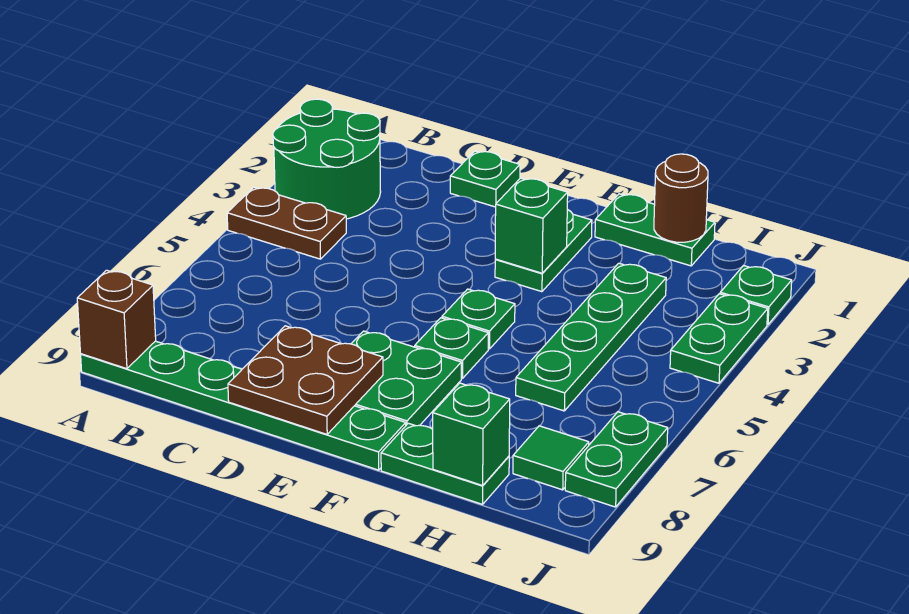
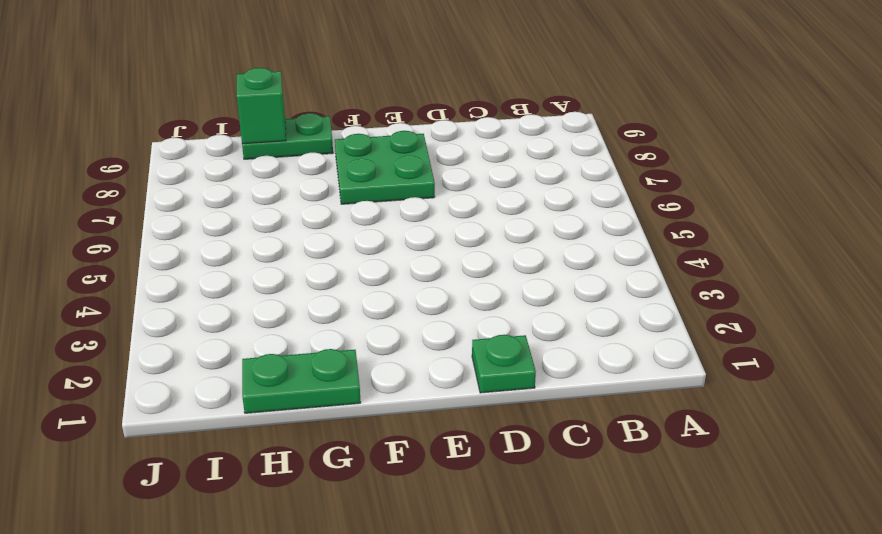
none -> green round brick A2:B3 level 1
none -> brown plate A4:B4 level 1
none -> green plate A9:F9 level 1

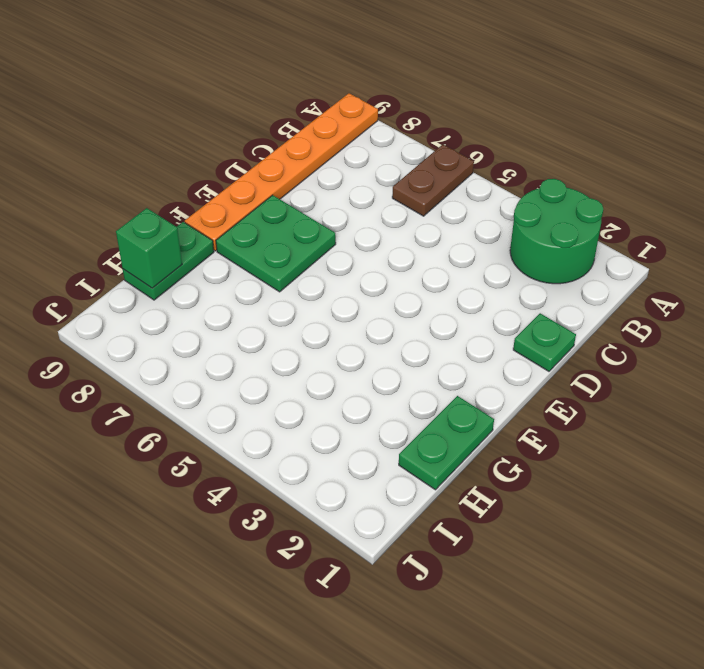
brown plate A6:B6 level 1 -> brown plate A4:B4 level 1
orange plate A9:F9 level 1 -> green plate A9:F9 level 1
none -> green plate F2:F3 level 1
none -> green plate F5 level 1
none -> green plate F6 level 1

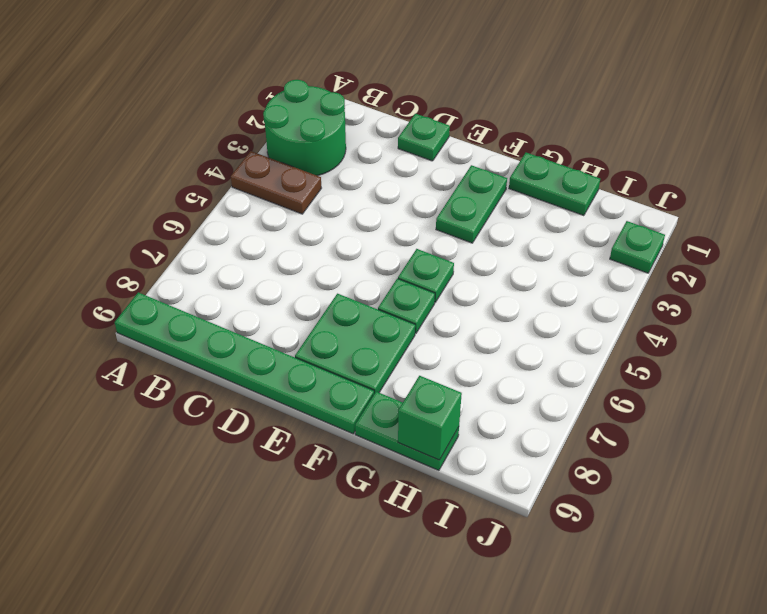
none -> green plate H3:H6 level 1
none -> green tile I8 level 1
none -> green plate J3:J4 level 1

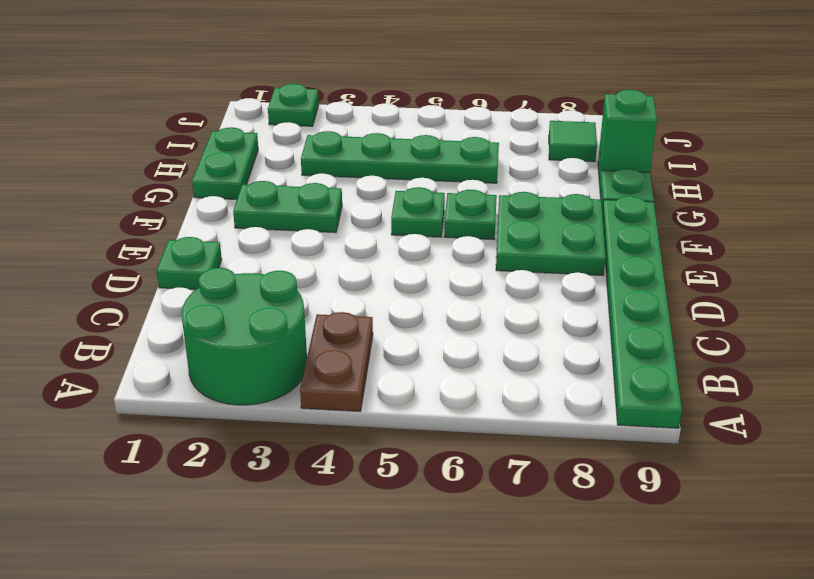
none -> green plate J3:J4 level 1
none -> green plate J7:J8 level 1
none -> brown brick A9 level 2

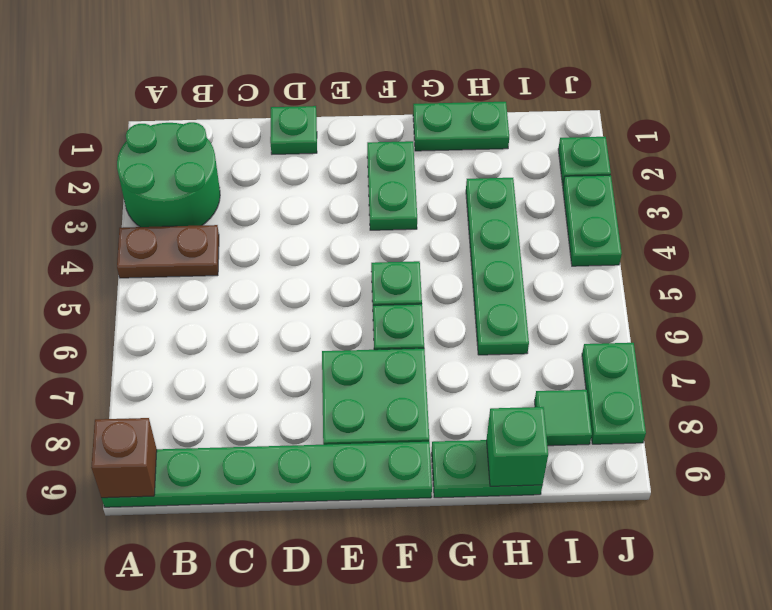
none -> brown plate D8:E9 level 2
none -> green brick F3 level 2
none -> brown round brick H1 level 2

